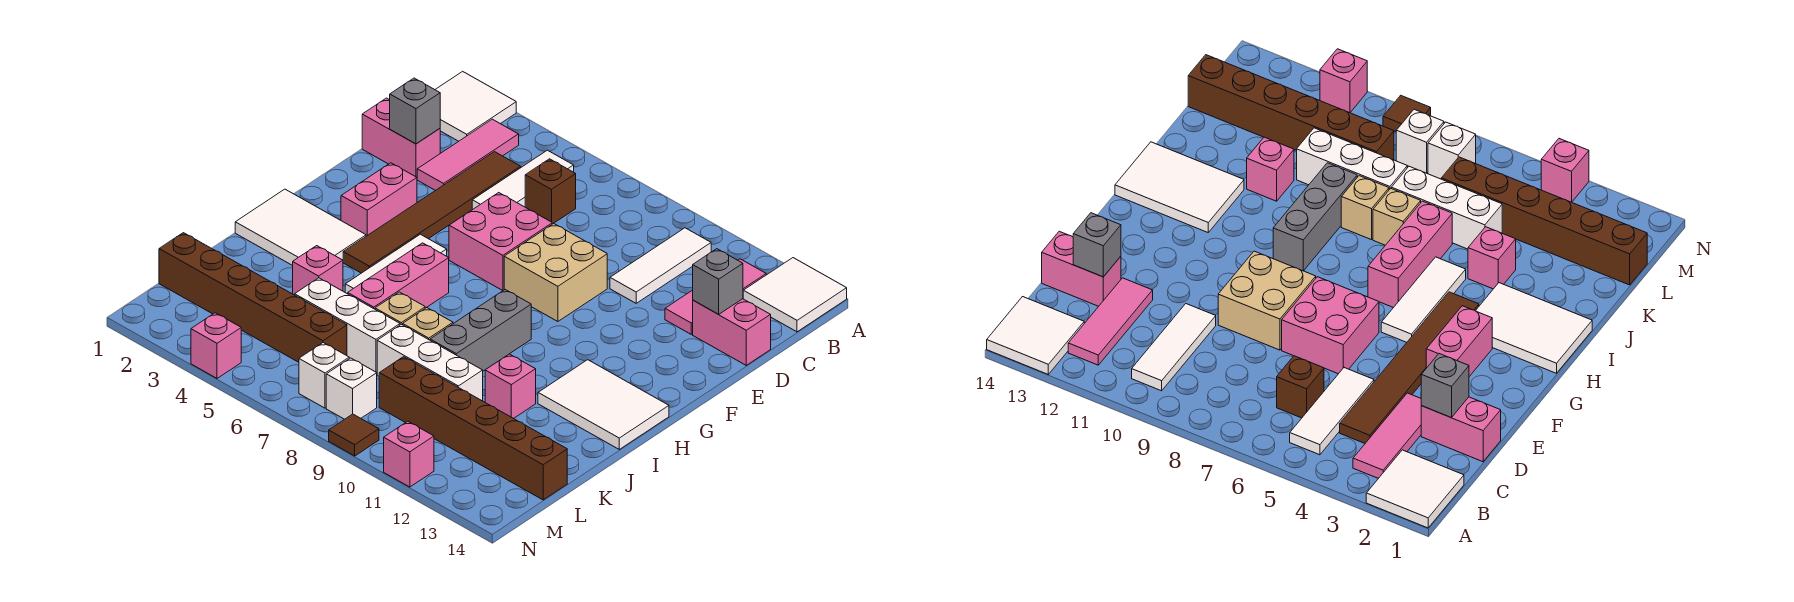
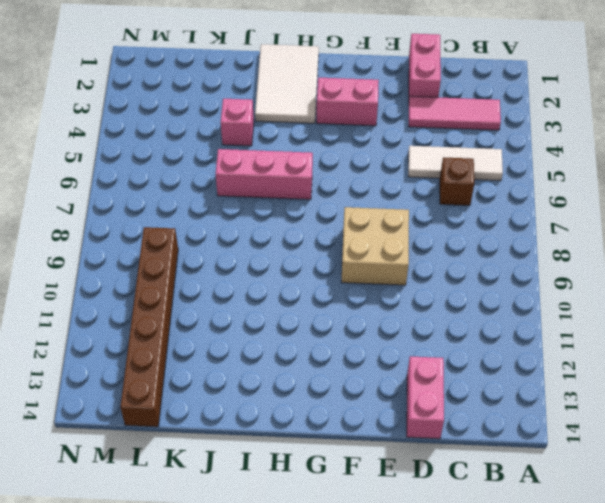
none -> white tile A1:B2 level 1
none -> white tile A13:B14 level 1
none -> white tile B10:D10 level 1
none -> pink tile B12:D12 level 1

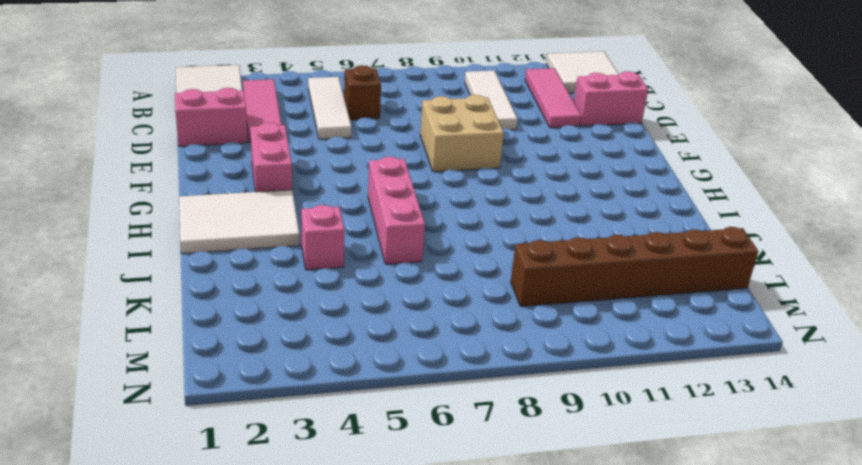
none -> brown tile C4:H4 level 1
none -> pink brick E6:F7 level 1
none -> white tile G5:I5 level 1
none -> grey brick H9:J9 level 1

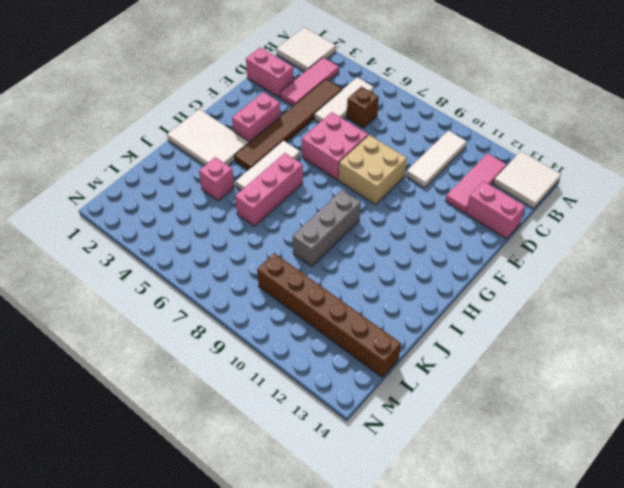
none -> white tile H12:I14 level 1
none -> tan brick J7 level 1
none -> tan brick J8 level 1
none -> pink brick J11 level 1

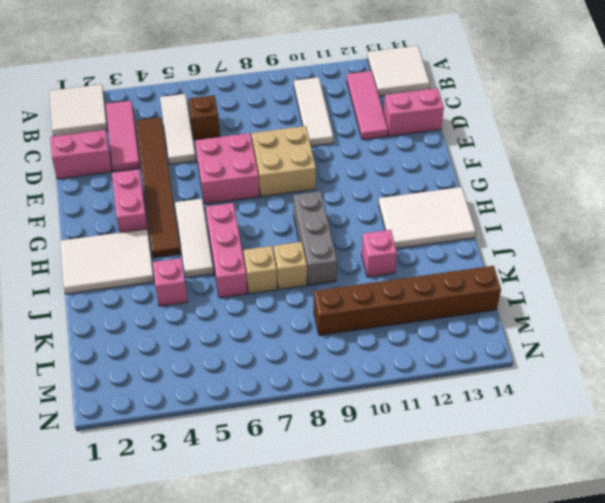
none -> white brick K5:K7 level 1
none -> white brick K8:K10 level 1
none -> brown brick L1:L6 level 1
none -> white brick M7 level 1

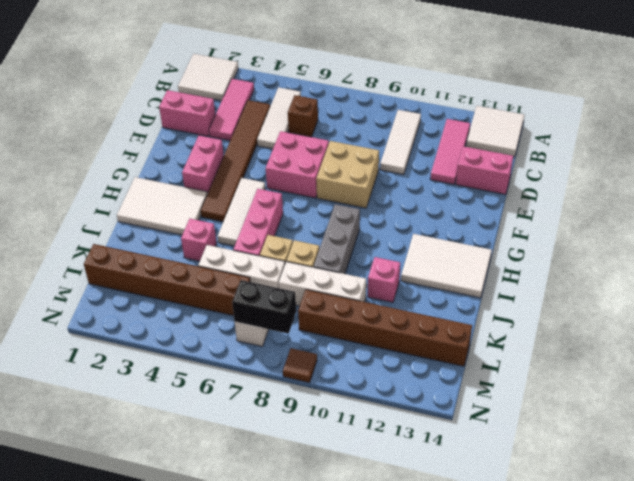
black brick M7:M8 level 2 -> none
none -> white brick M8 level 1
none -> pink brick N4 level 1
none -> pink brick N11 level 1
none -> grey brick D2 level 2

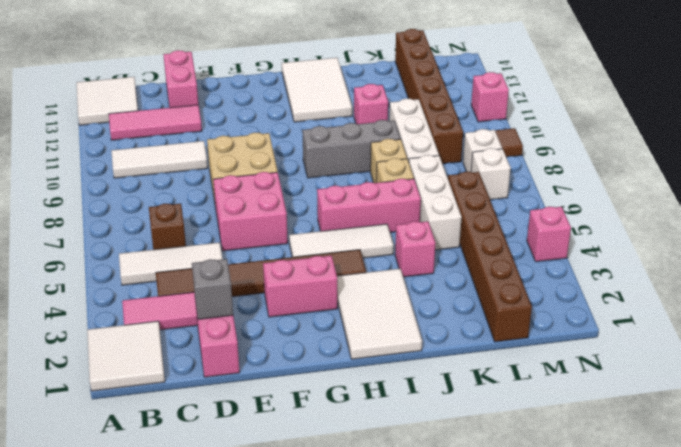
none -> grey brick D13 level 2

